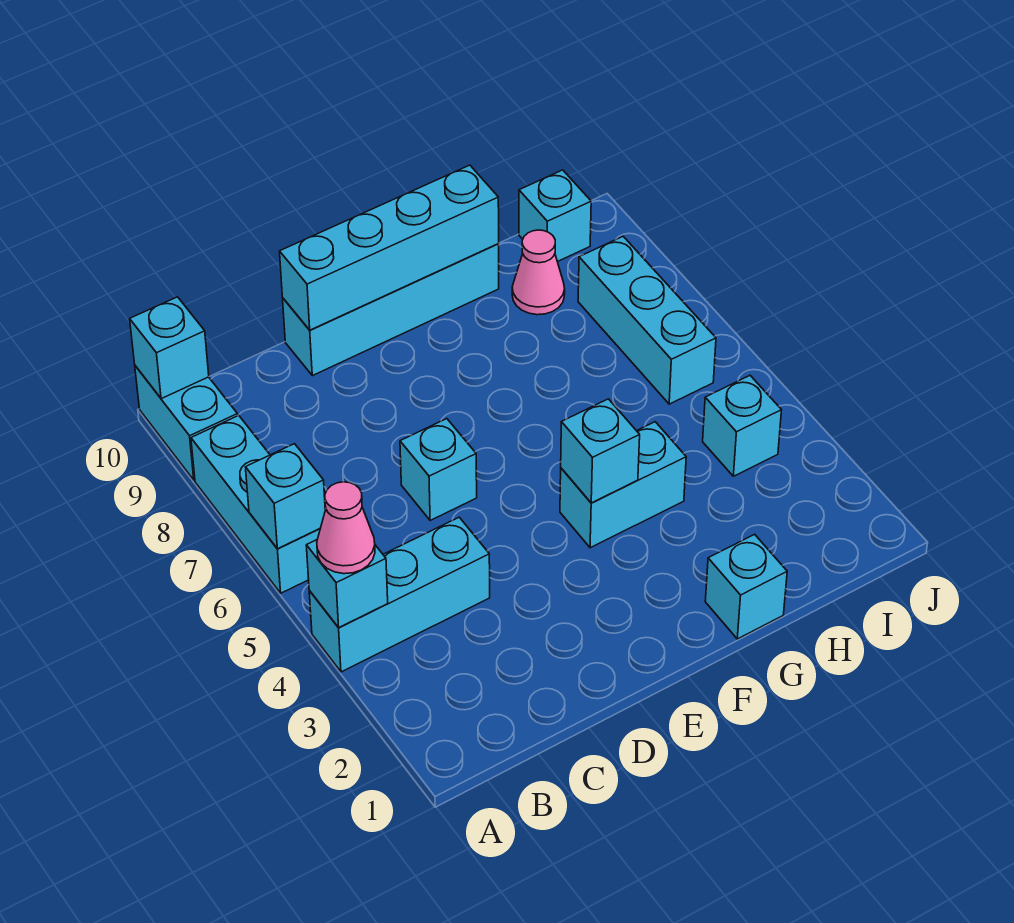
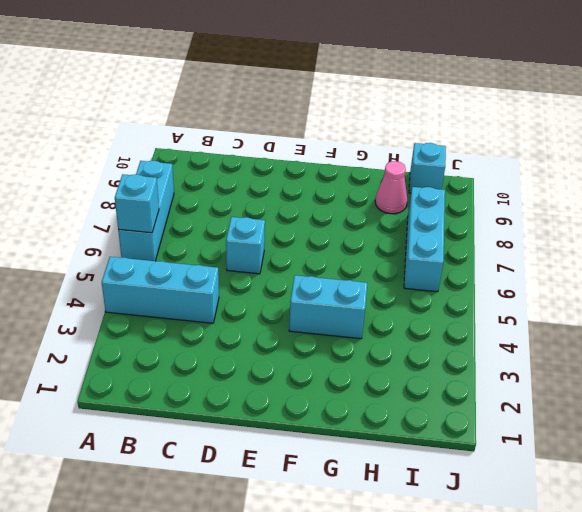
none -> cyan brick A9:A10 level 1
none -> cyan brick D10:G10 level 1
none -> cyan brick G1 level 1

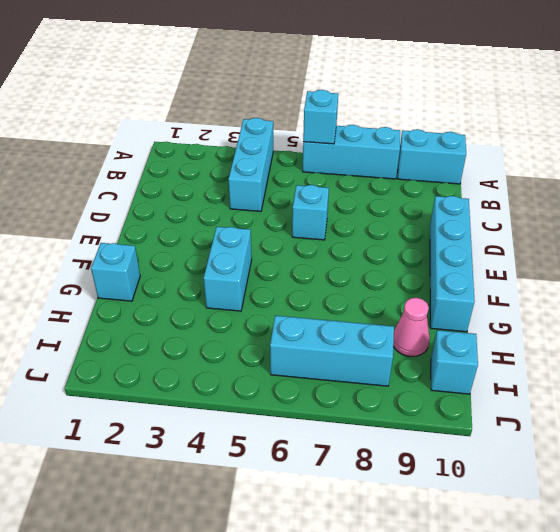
none -> cyan brick I4 level 1
none -> cyan brick A4 level 2
none -> cyan brick A10 level 2

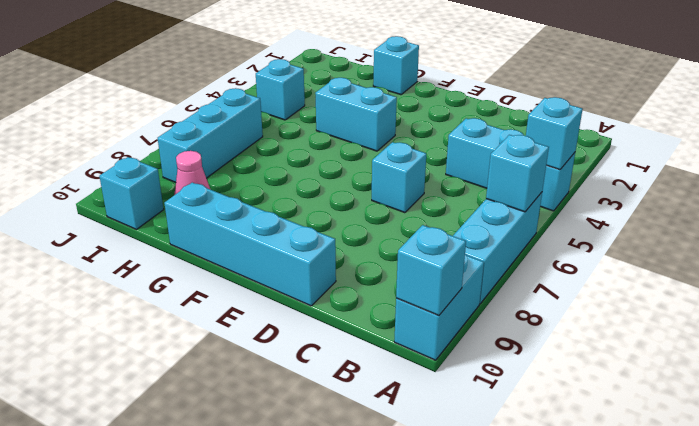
none -> cyan brick D10:G10 level 2
none -> cyan brick F4 level 2
none -> pink cone A4 level 3

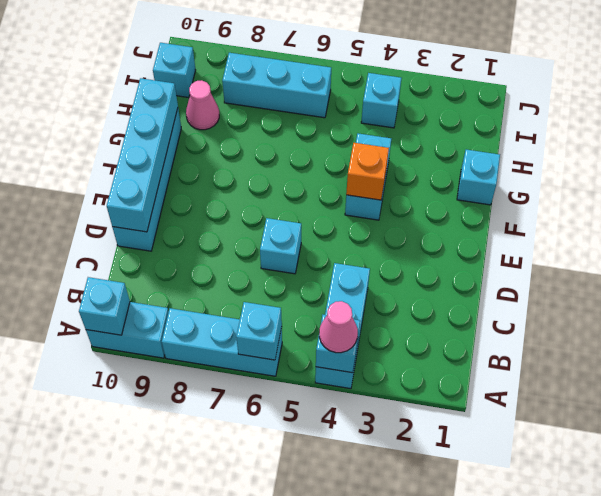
orange brick F4 level 2 -> cyan brick F4 level 2

